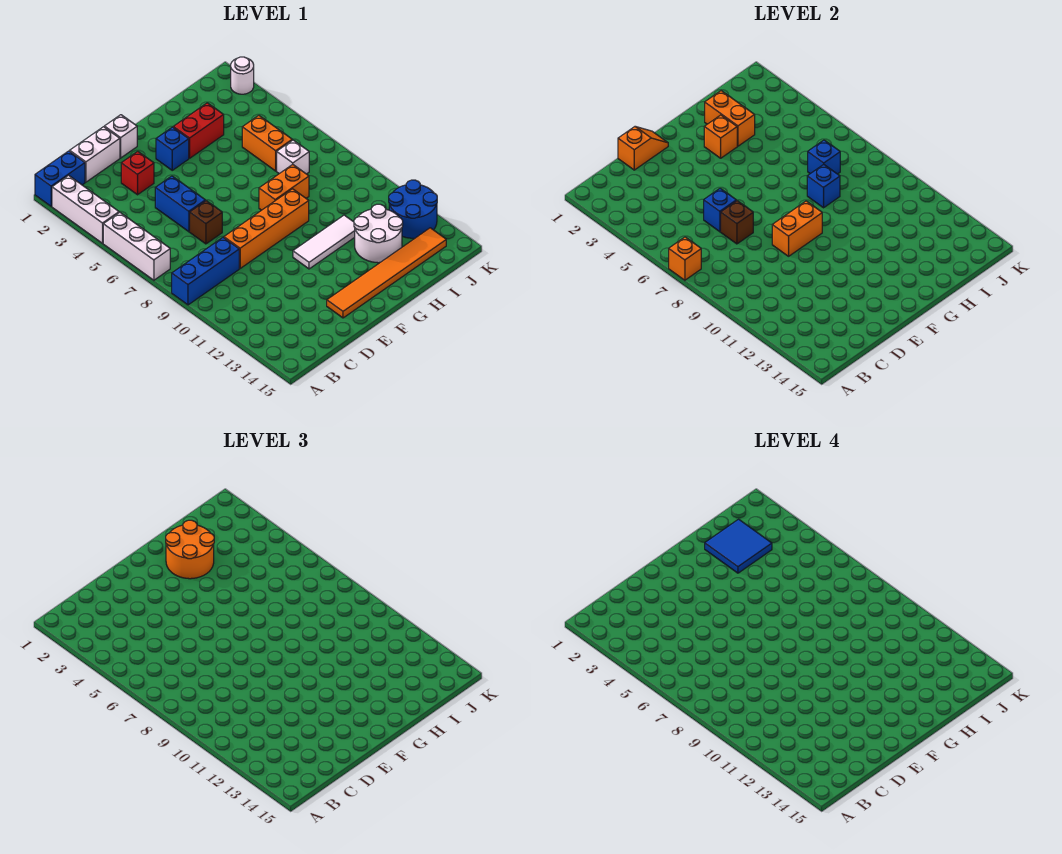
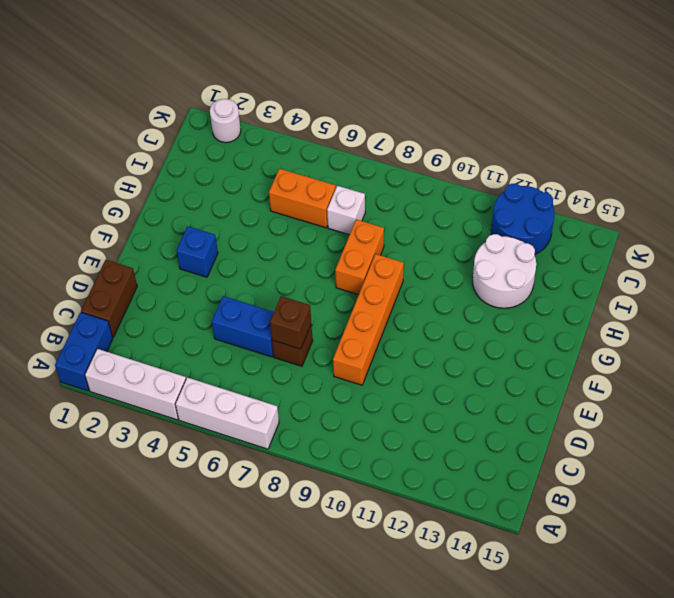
brown brick C1:D1 level 1 -> white brick C1:D1 level 1
none -> blue brick A9:C9 level 1
none -> red brick D3 level 1
none -> white brick E1 level 1
none -> orange tile E14:J14 level 1

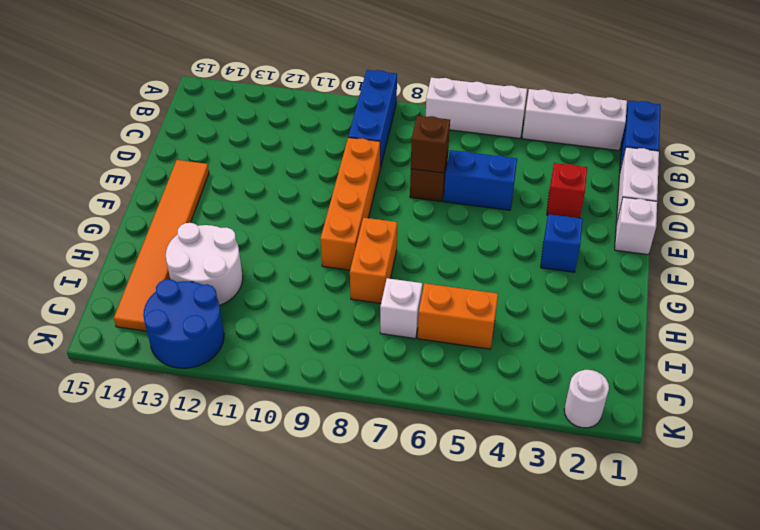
none -> white tile F11:H11 level 1
none -> red brick G3:H3 level 1
none -> orange brick A7 level 2
none -> orange slope D1:E1 level 2 top D

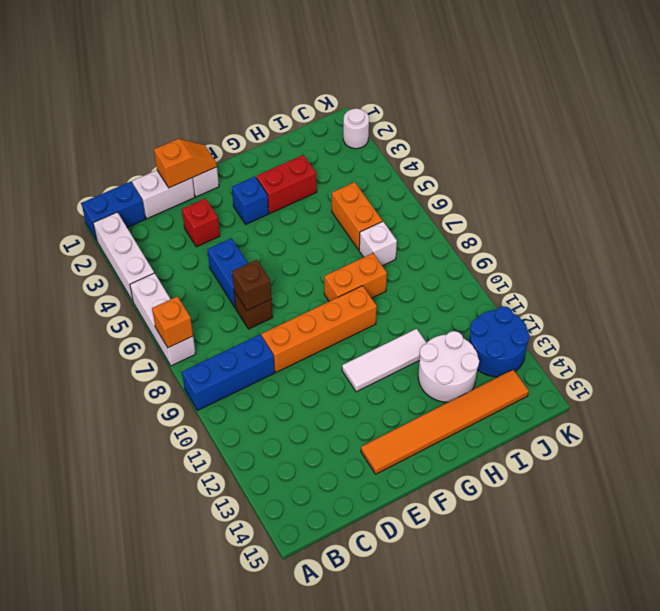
none -> blue brick D6 level 2
none -> orange brick E9:F9 level 2
none -> orange brick G3 level 2
none -> orange brick H2:H3 level 2

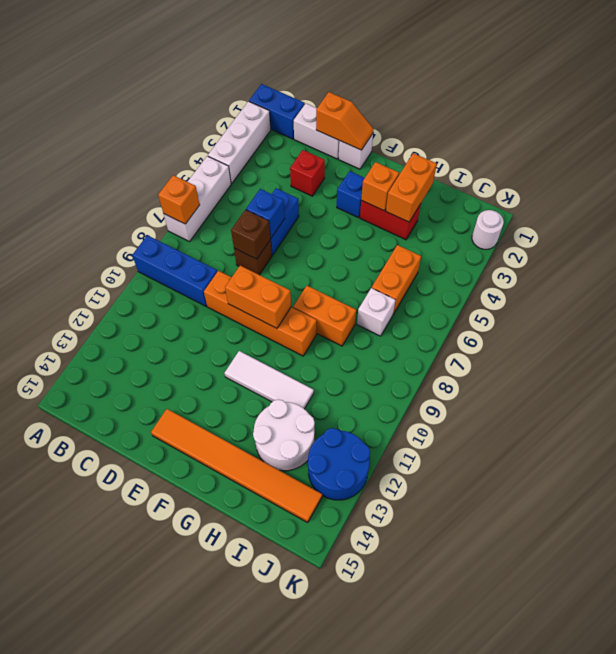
none -> blue brick H8 level 2
none -> blue brick I7 level 2
none -> orange round brick G2:H3 level 3
none -> blue tile H2:I3 level 4

